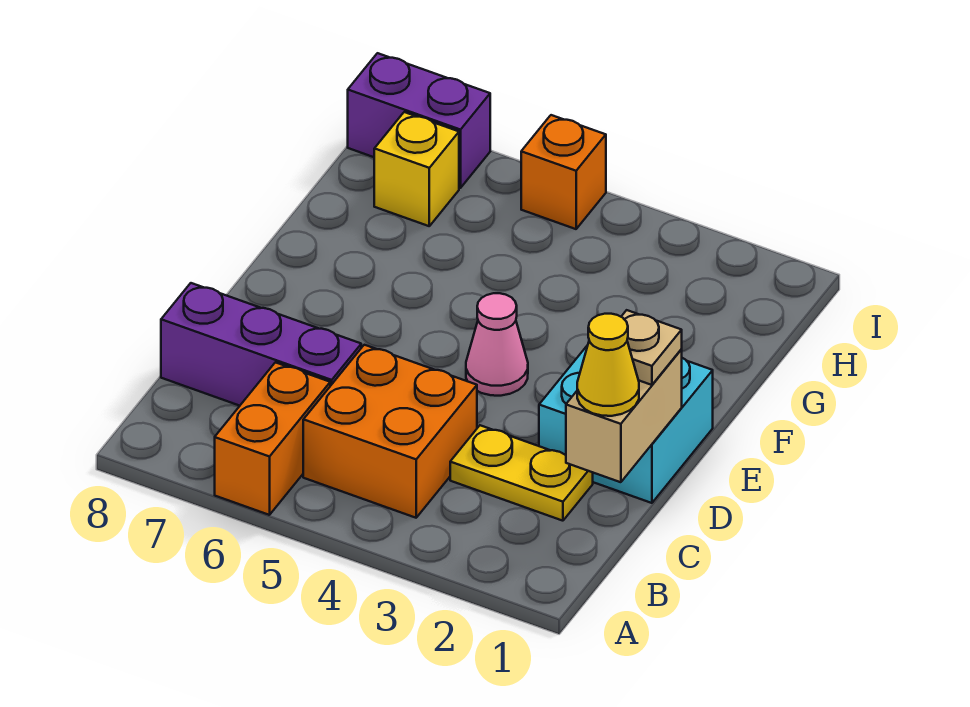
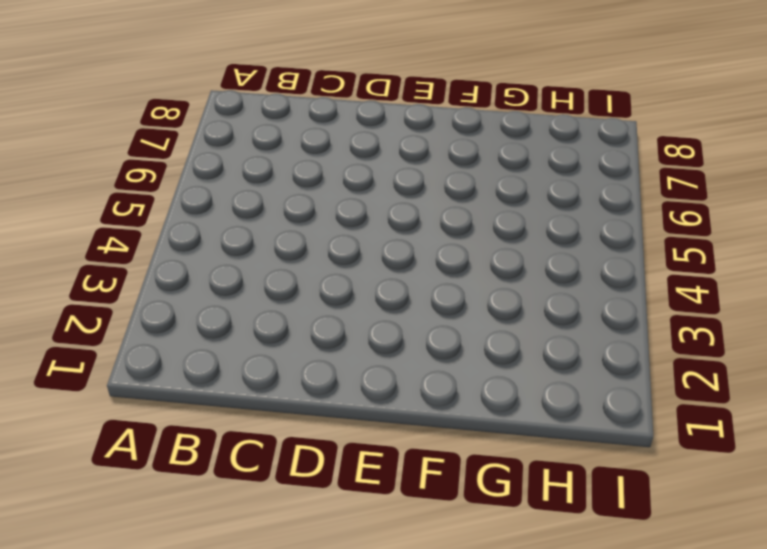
none -> orange brick A6:B6 level 1
none -> orange brick B4:C5 level 1
none -> yellow plate C2:C3 level 1

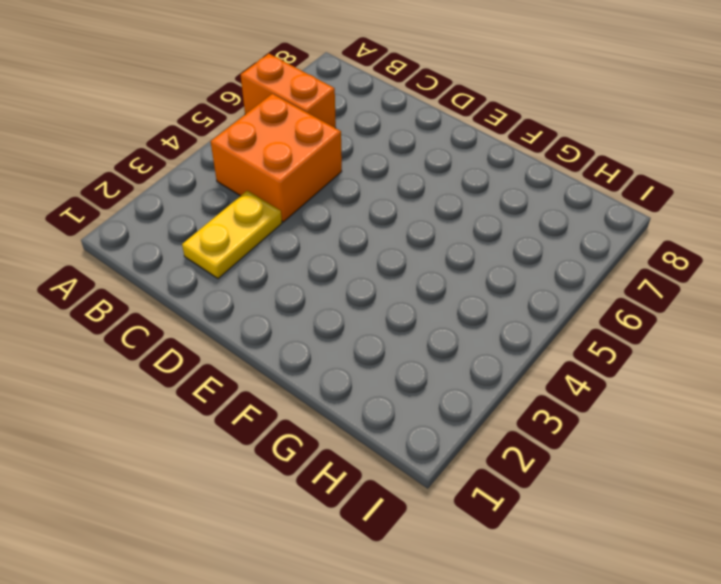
none -> purple brick C6:C8 level 1
none -> cyan brick D1:E2 level 1
none -> pink cone E4 level 1

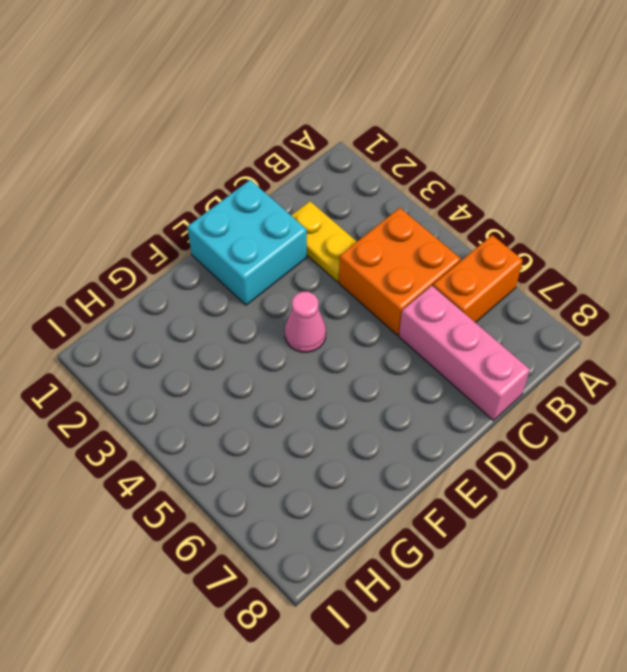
pink brick C6:C8 level 1 -> purple brick C6:C8 level 1
none -> yellow brick H7 level 1
none -> orange brick I5 level 1
none -> purple brick I7:I8 level 1

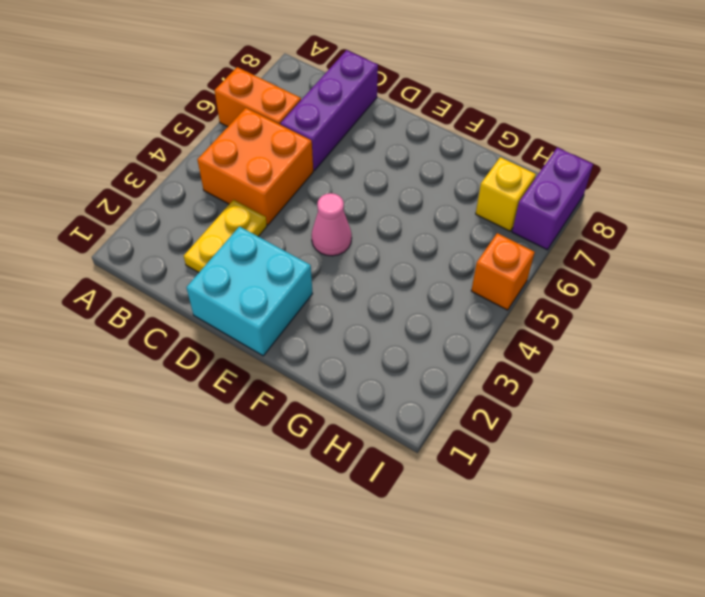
none -> tan brick C1:D1 level 2
none -> yellow cone C1 level 3
none -> tan plate D1 level 3

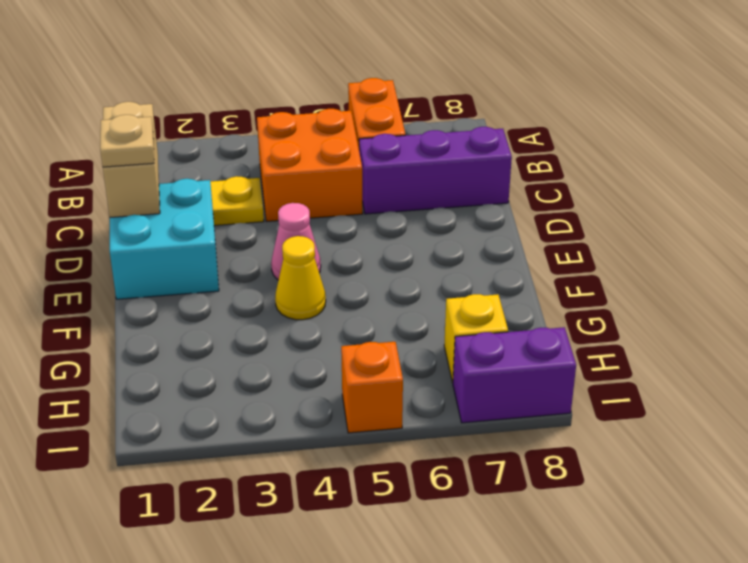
yellow cone F4 level 1 -> yellow cone C1 level 3

